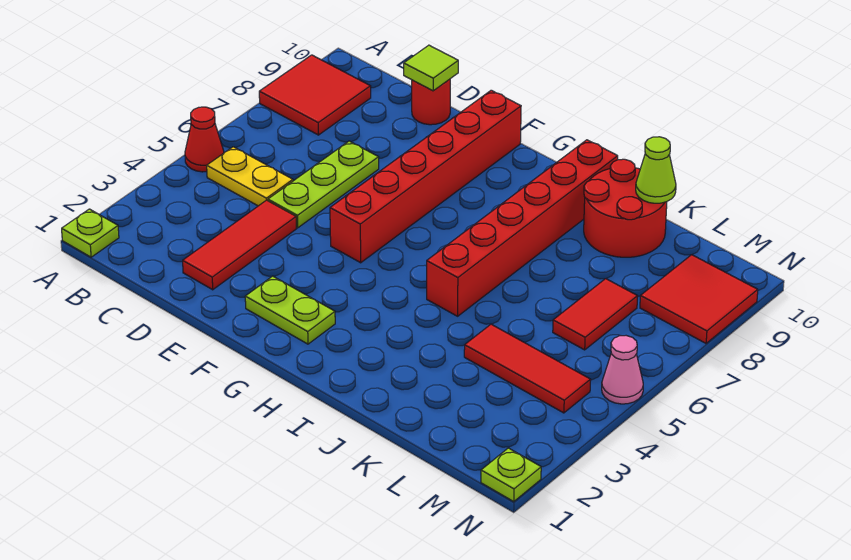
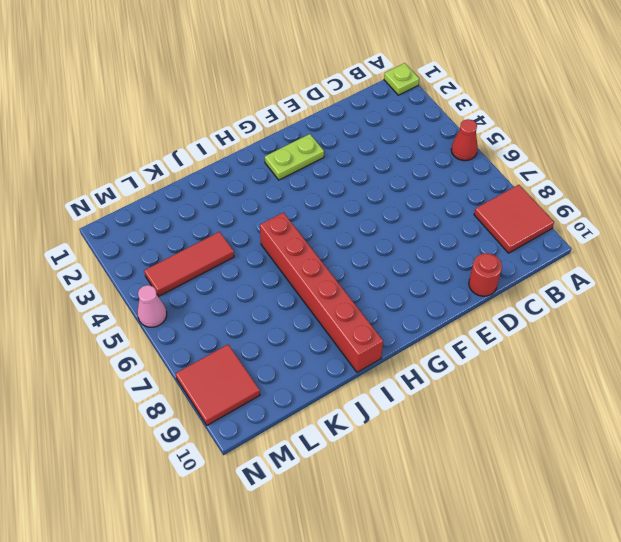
none -> yellow plate B5:C5 level 1
none -> red tile D2:D4 level 1
none -> lime plate D5:D7 level 1

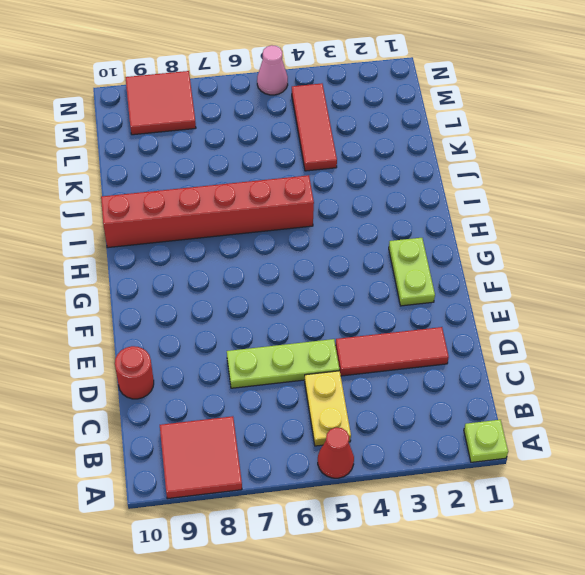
none -> red brick F5:F10 level 1
none -> red round brick J9:K10 level 1
none -> red tile L6:L7 level 1

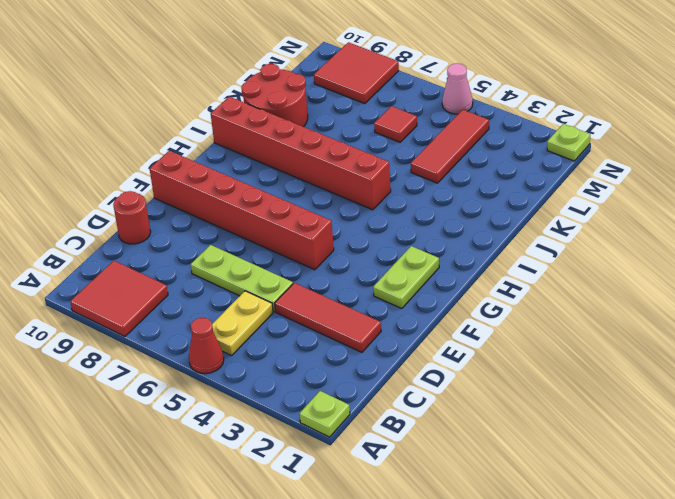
red tile L6 level 1 -> red tile L6:L7 level 1
none -> lime tile D10 level 2
none -> lime cone K10 level 2

